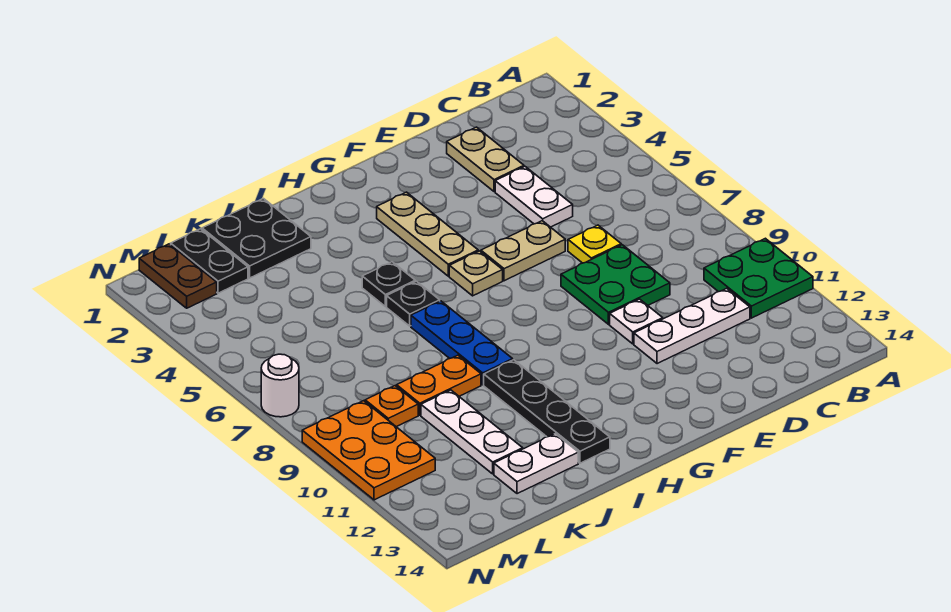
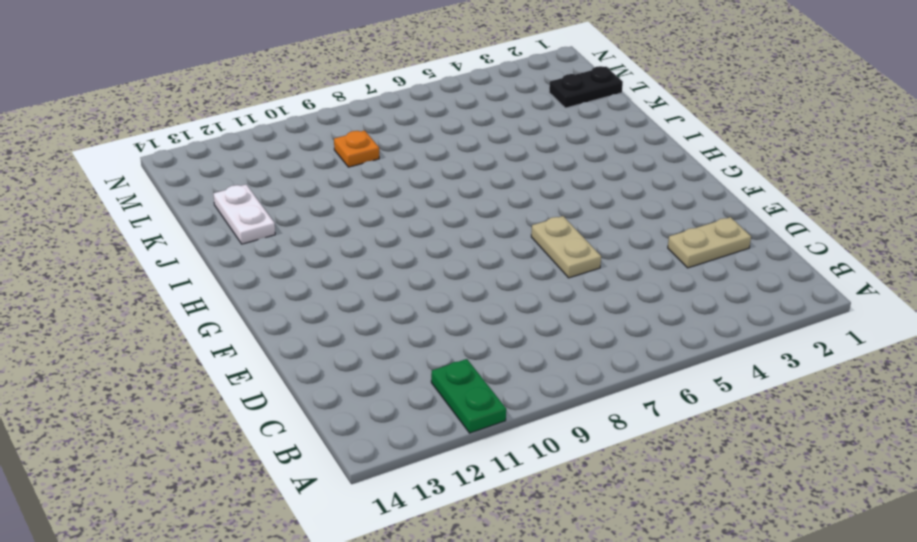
green plate A11:B11 level 1 -> green plate A10:B11 level 1
none -> white plate C11:E11 level 1
none -> white plate D4:D5 level 1
none -> yellow plate D7 level 1

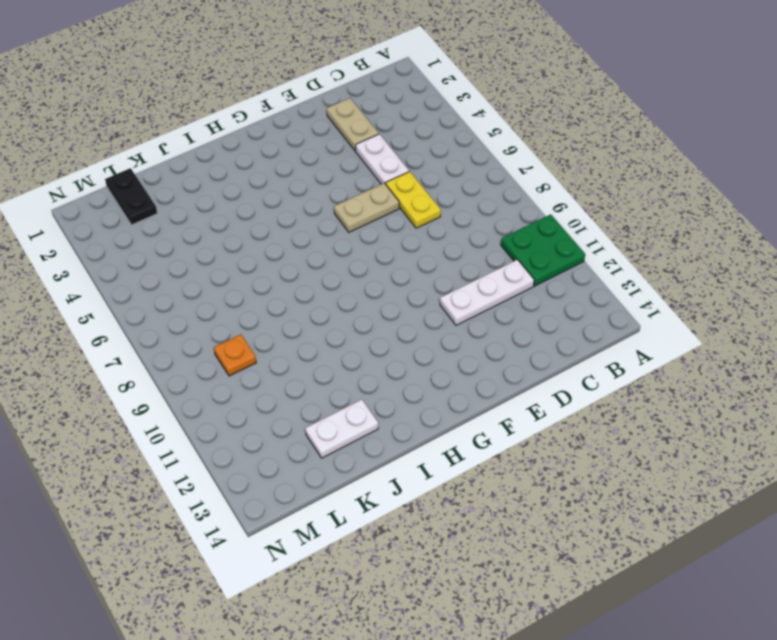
yellow plate D6:D7 level 1 -> yellow plate D7 level 1
none -> green plate D8:E9 level 1
none -> white plate E10 level 1
none -> tan plate G3:G5 level 1

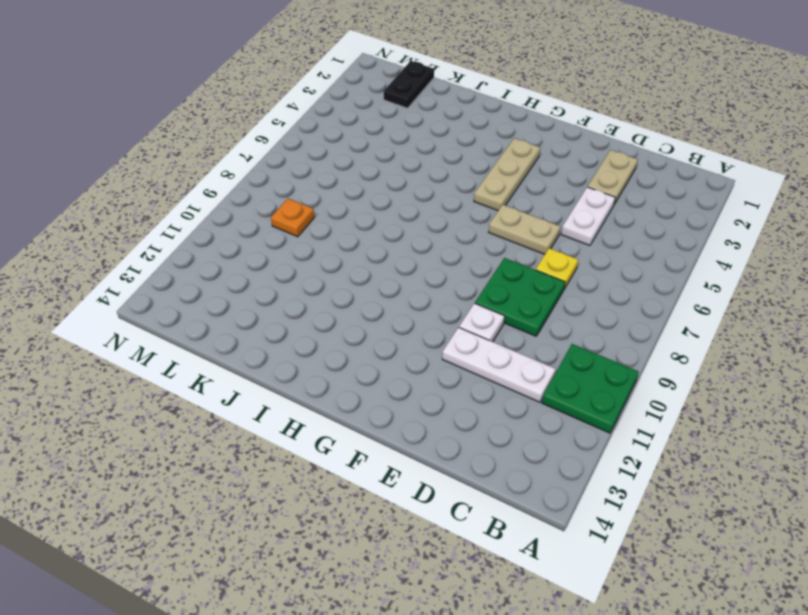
none -> tan plate G6 level 1
none -> black plate I5 level 1
none -> black plate I6 level 1

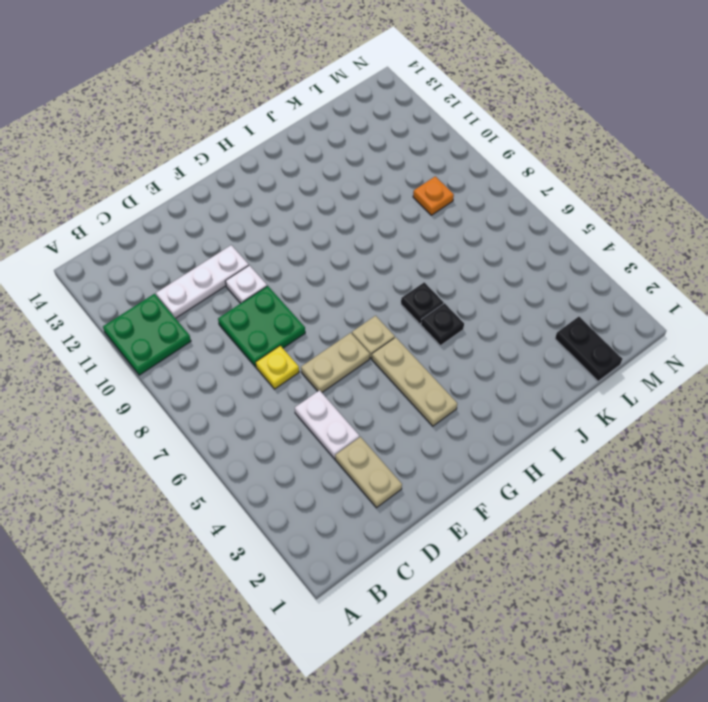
none -> blue plate I7:I9 level 1
none -> black plate I10:I13 level 1
none -> black plate J1:K2 level 1

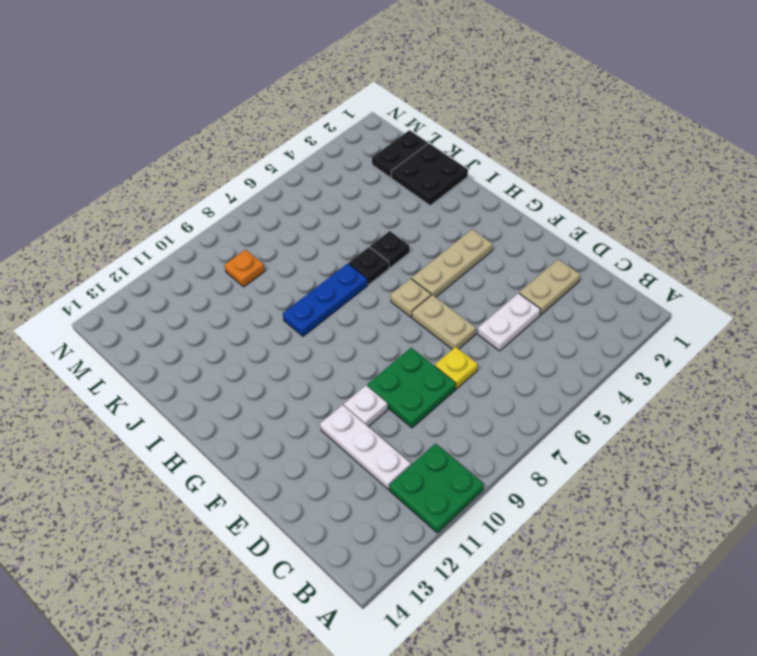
none -> black plate I10:I13 level 1
none -> orange plate J9:K9 level 1
none -> white plate J13:K13 level 1

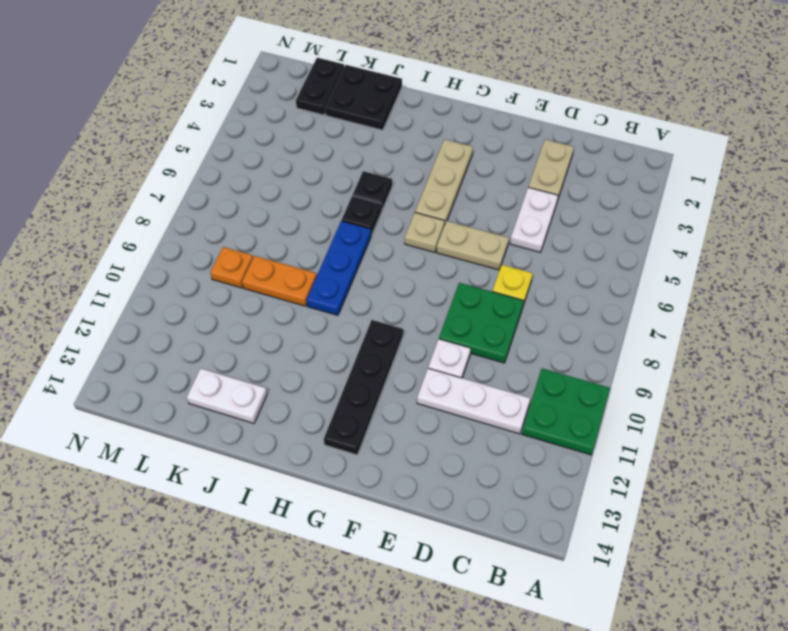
black plate G10:G13 level 1 -> black plate I10:I13 level 1
none -> white plate K10:K12 level 1
none -> brown plate M1:M2 level 1
none -> orange plate M9:N11 level 1

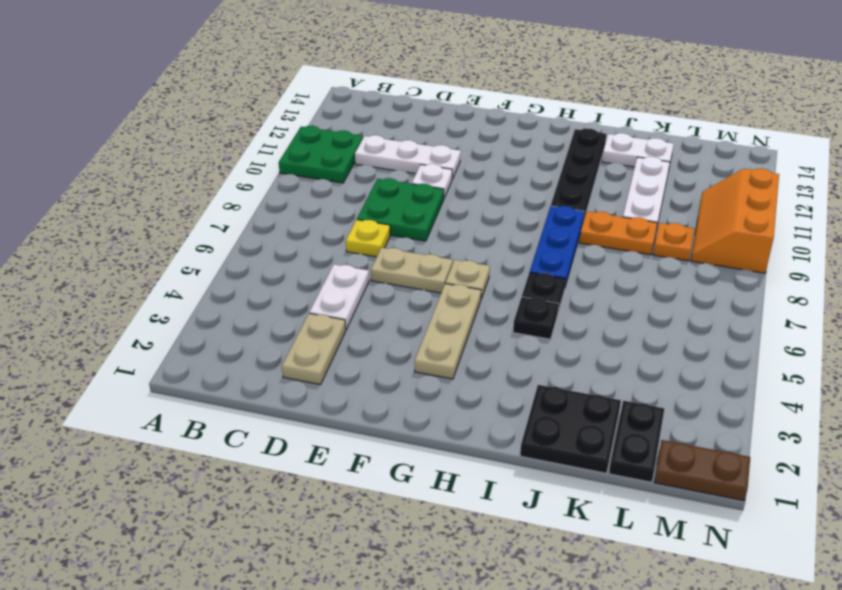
brown plate M1:N1 level 1 -> brown plate M1:M2 level 1
orange slope M9:N11 level 1 top N -> orange plate M9:N11 level 1
none -> white round brick N7 level 1

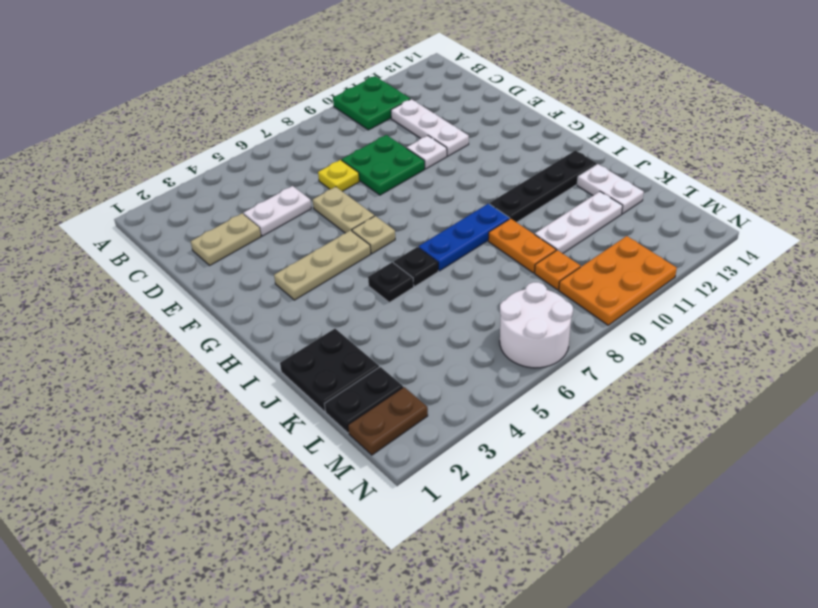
white round brick M6:N7 level 1 -> white round brick N7 level 1

